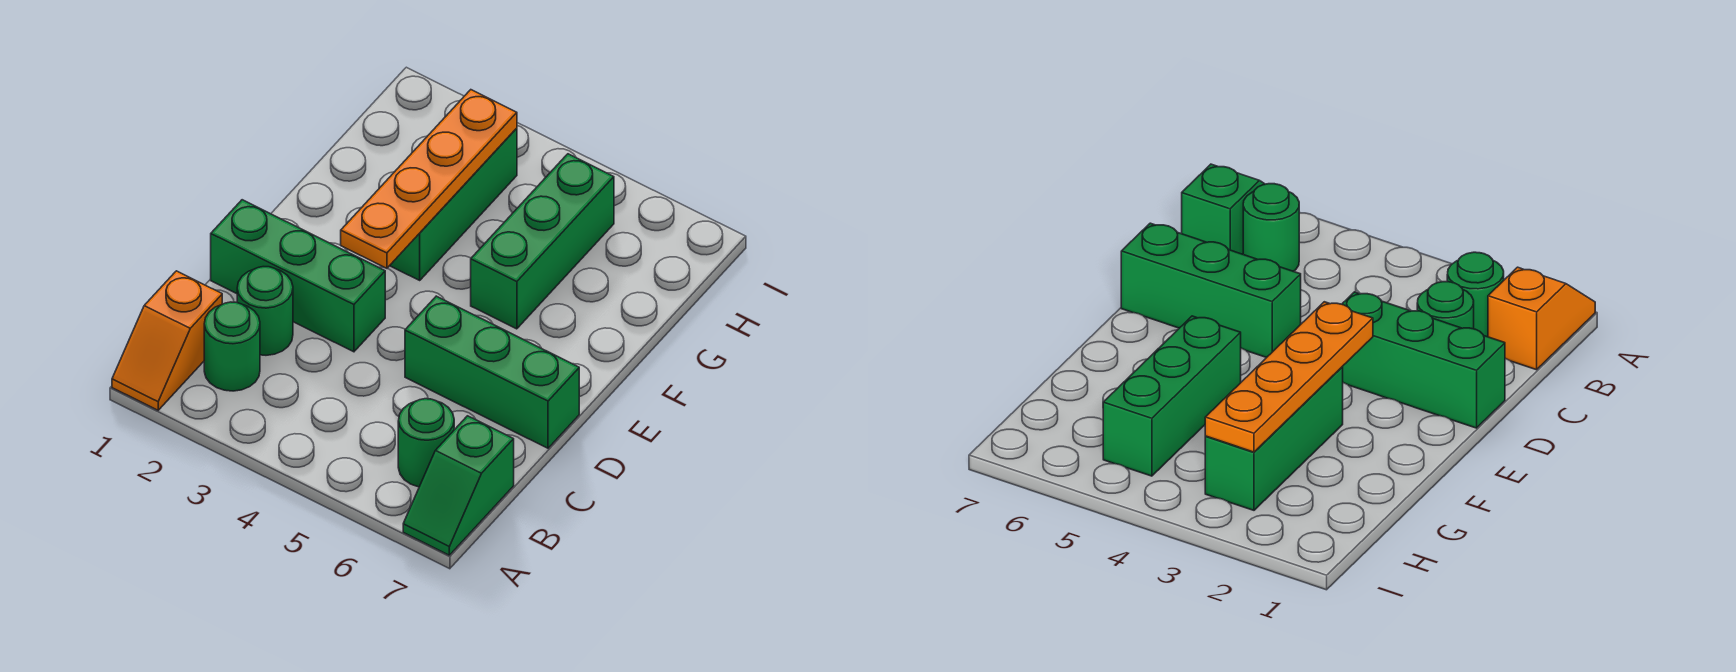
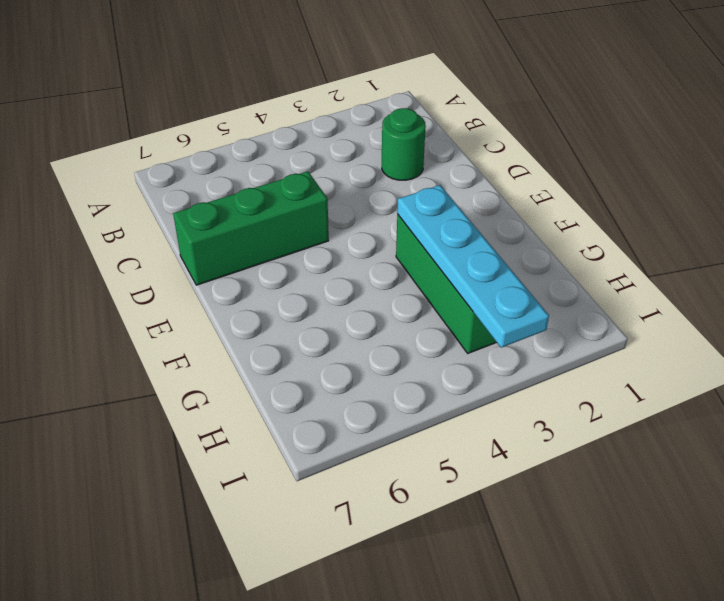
cyan plate F3:I3 level 2 -> orange plate E3:H3 level 2
none -> orange slope A1:B1 level 1 top B
none -> green slope A7:B7 level 1 top B

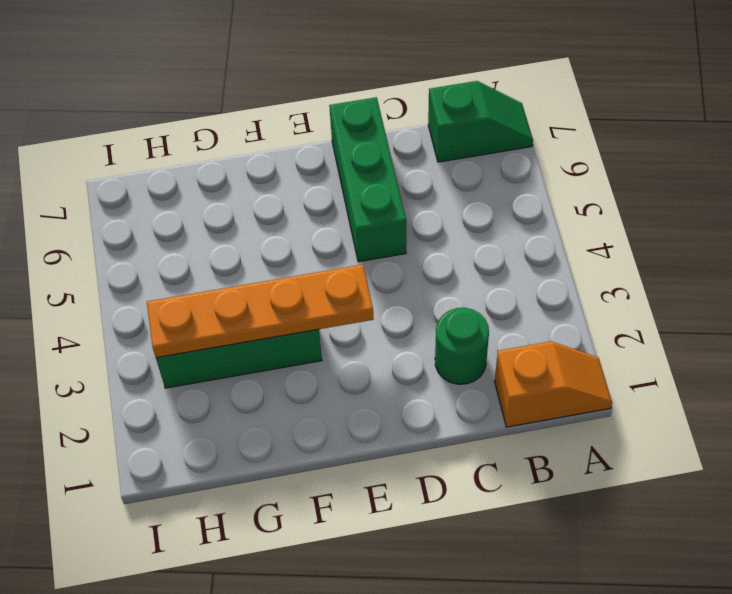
none -> green round brick B2 level 1
none -> green round brick B6 level 1

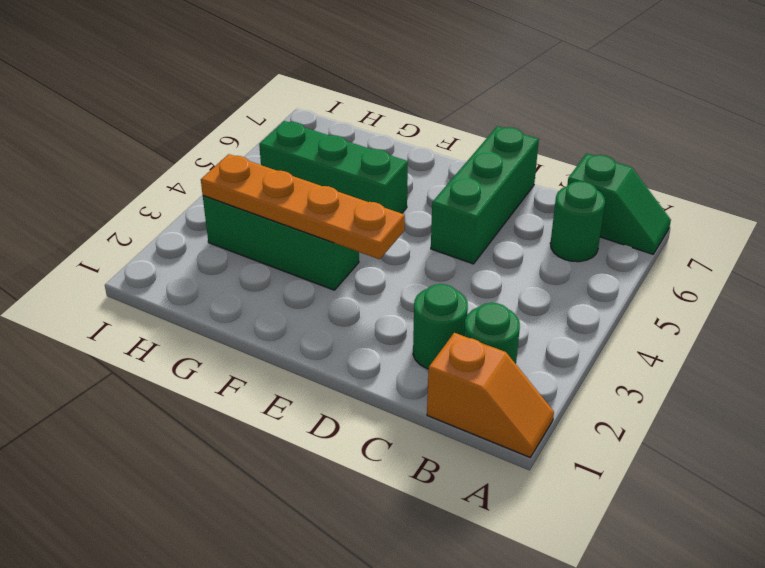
none -> green brick D1:D3 level 1

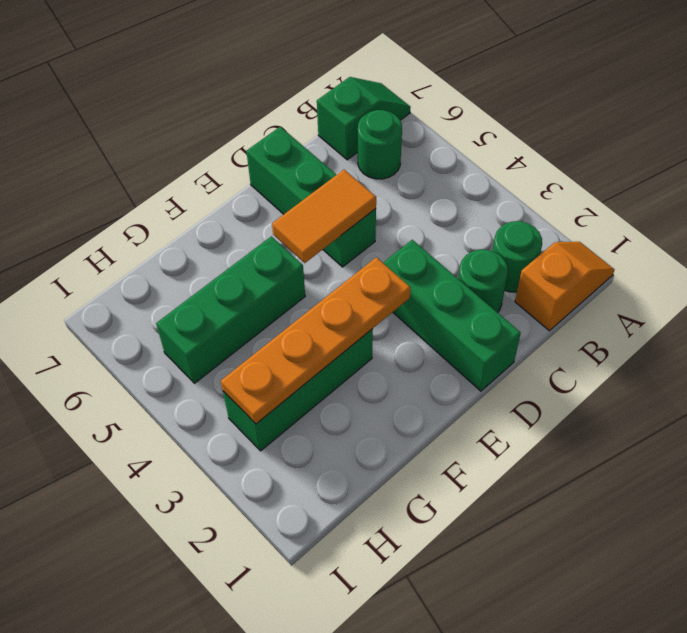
orange tile D5:E5 level 2 -> none

